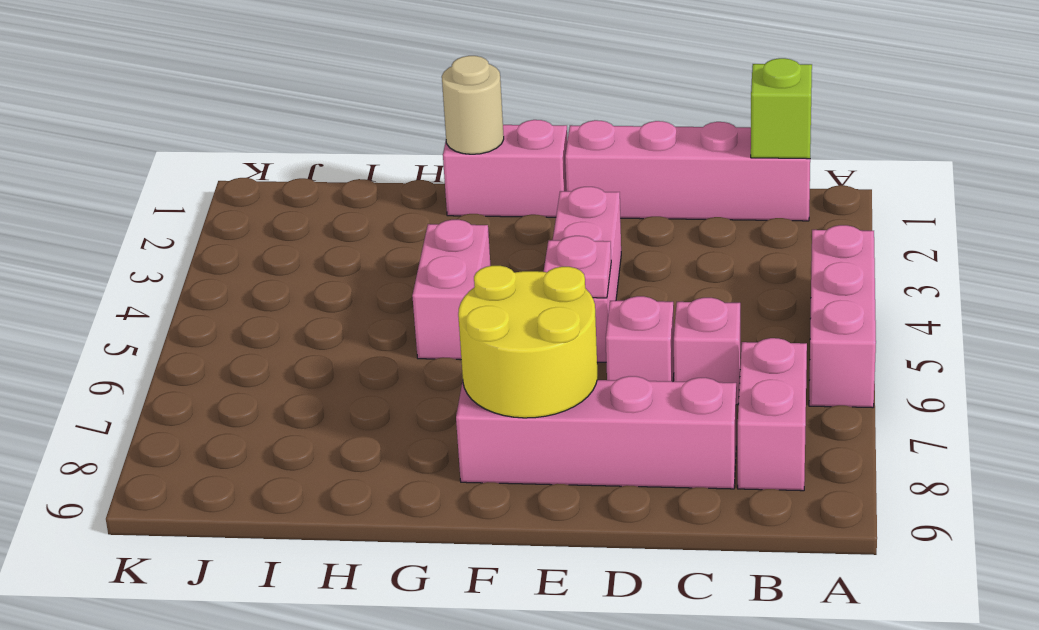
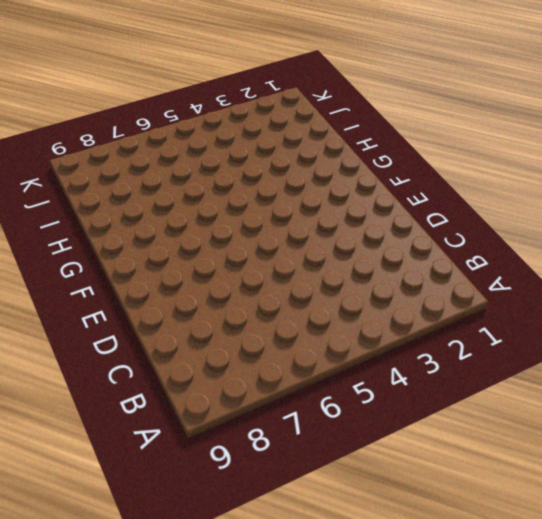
none -> pink brick A4:A6 level 1
none -> pink brick B1:E1 level 1
none -> pink brick B7:B8 level 1

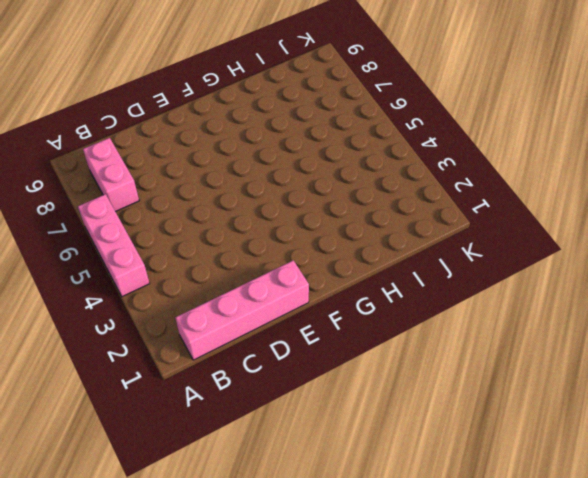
none -> pink brick C6 level 1
none -> pink brick C8:F8 level 1
none -> pink brick D6 level 1

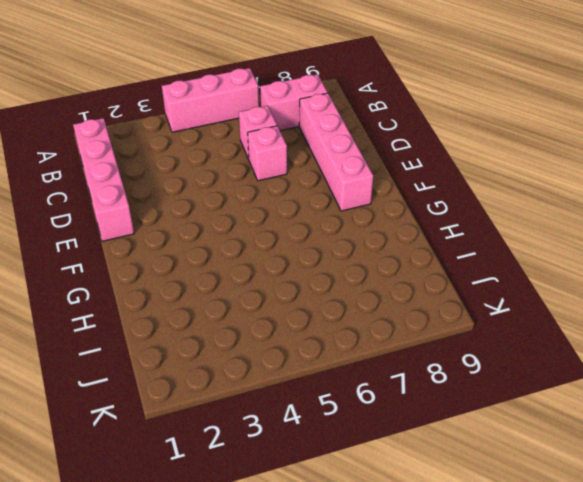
none -> pink brick E3:E5 level 1
none -> pink brick F1:G1 level 1
none -> pink brick G4:G5 level 1

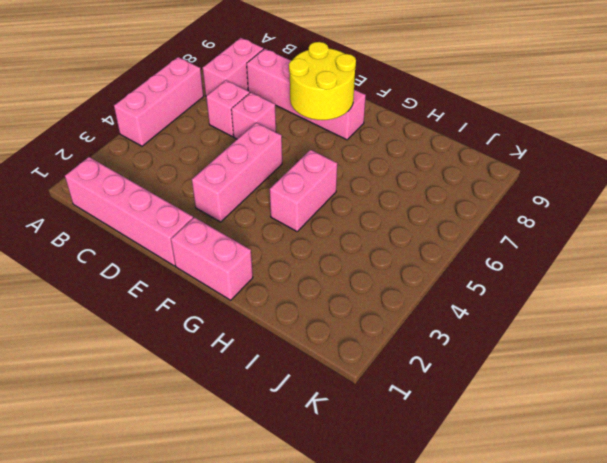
none -> lime brick B1 level 2
none -> pink plate E5 level 2
none -> tan round brick G1 level 2

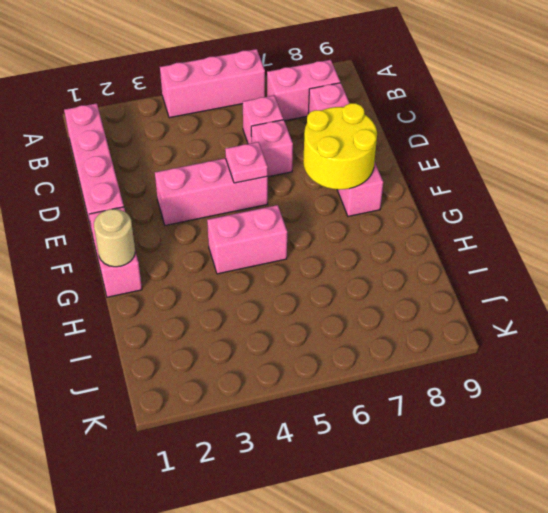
none -> lime brick B1 level 2

